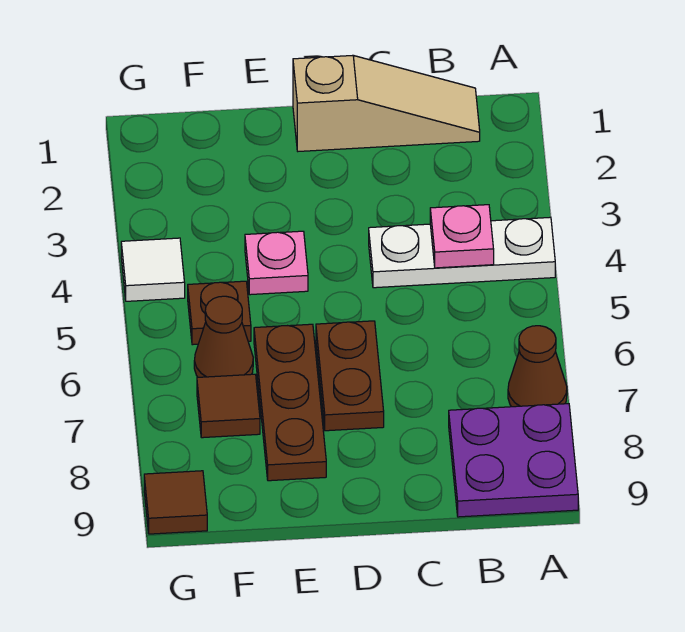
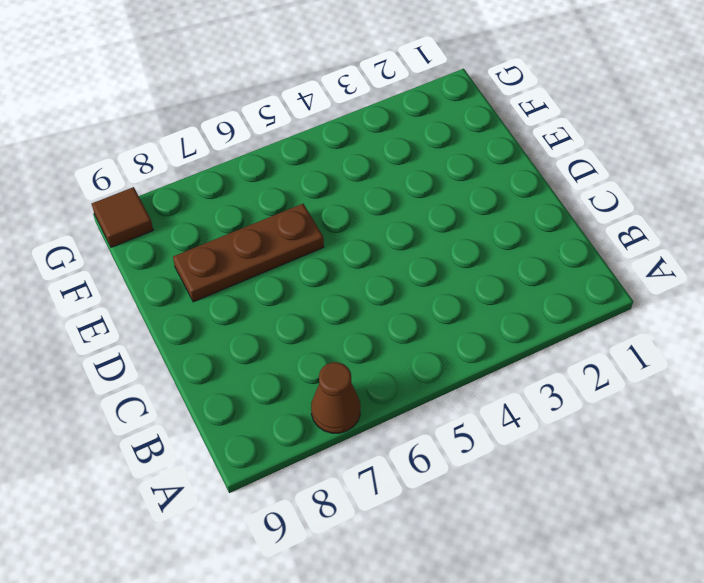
none -> white plate A4:C4 level 1
none -> purple plate A8:B9 level 1
none -> tan slope B1:D1 level 1 top D

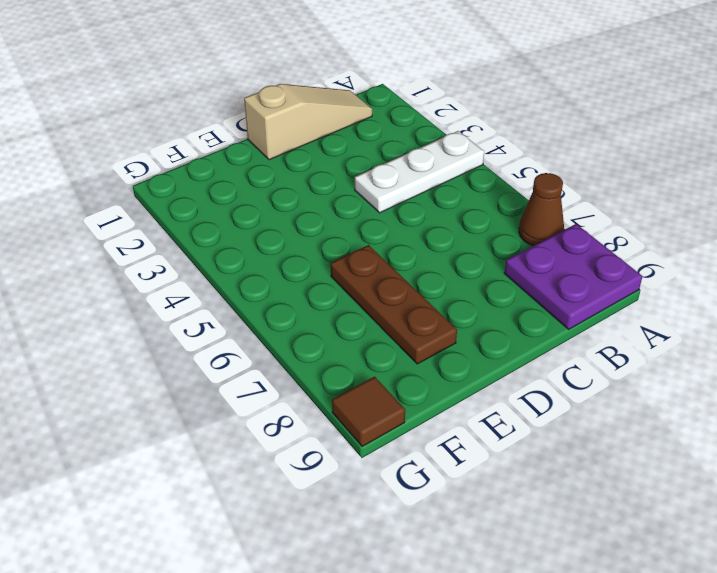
none -> brown plate D6:D7 level 1
none -> pink plate E4 level 1
none -> brown plate F5 level 1

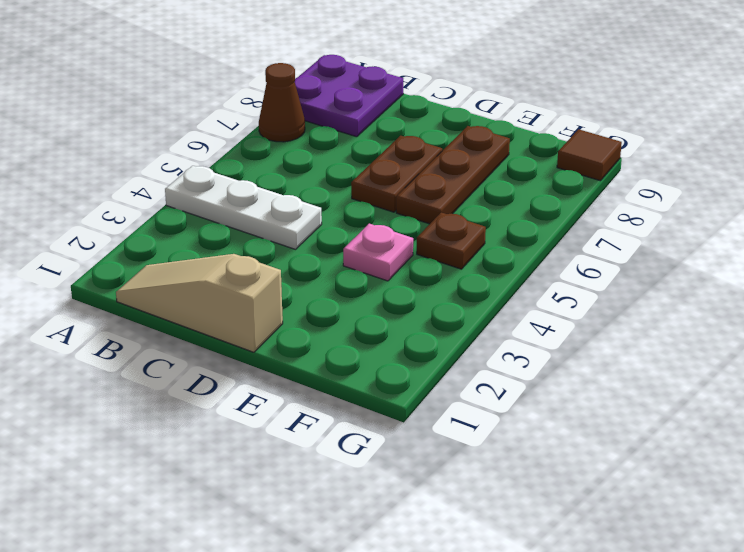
none -> brown cone F6 level 1
none -> brown tile F7 level 1
none -> white tile G4 level 1

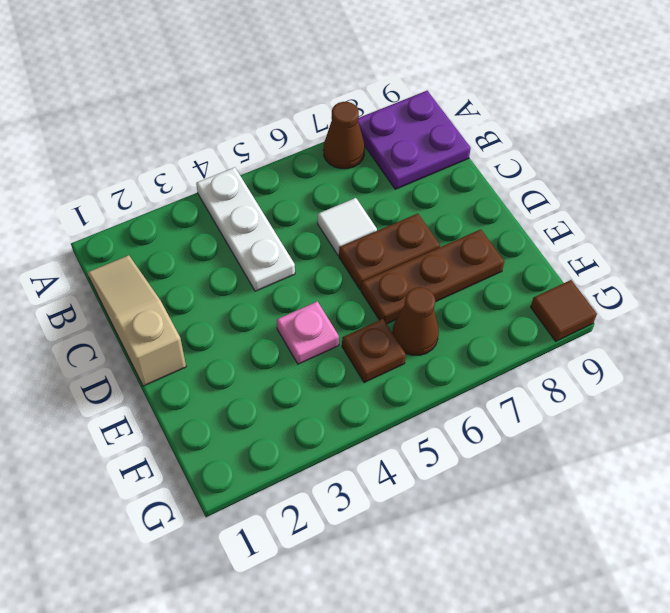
white tile C6 level 1 -> white tile G4 level 1
none -> brown tile F7 level 1
none -> pink plate B4 level 2

